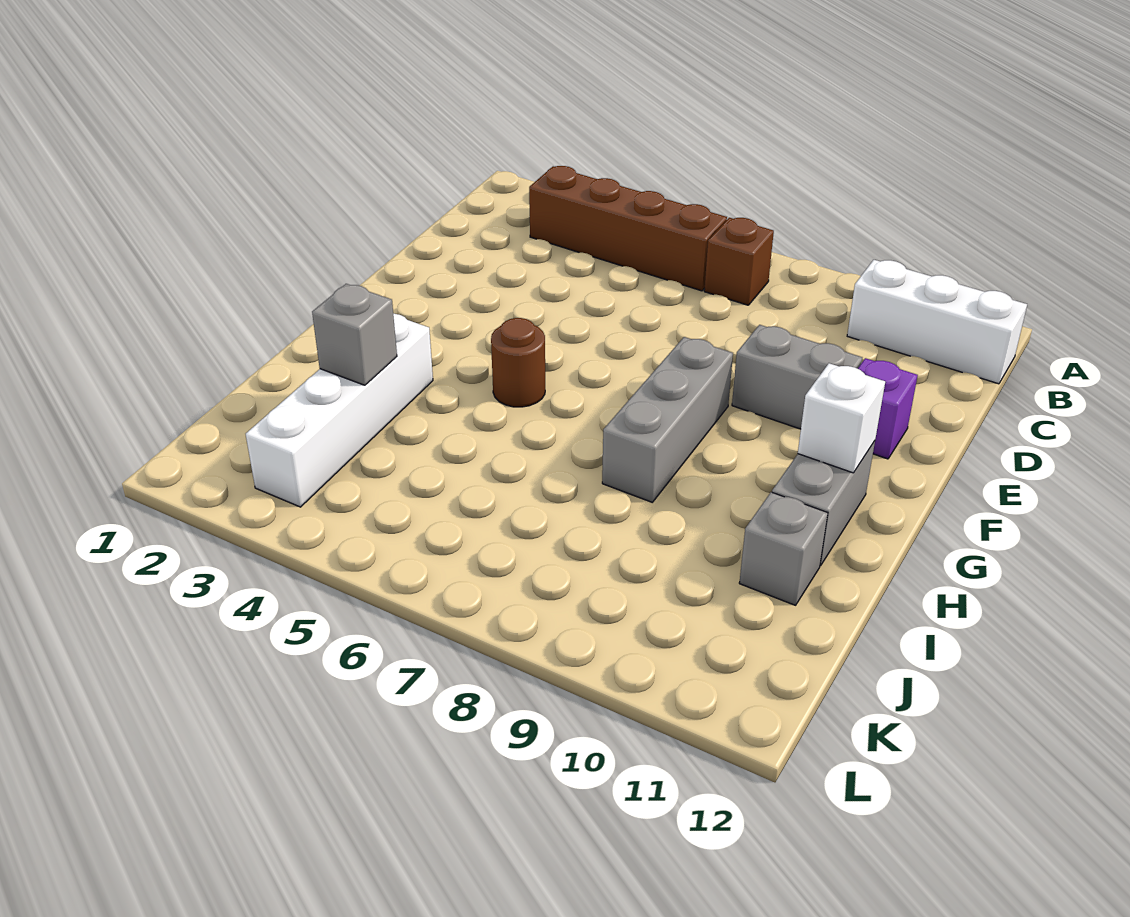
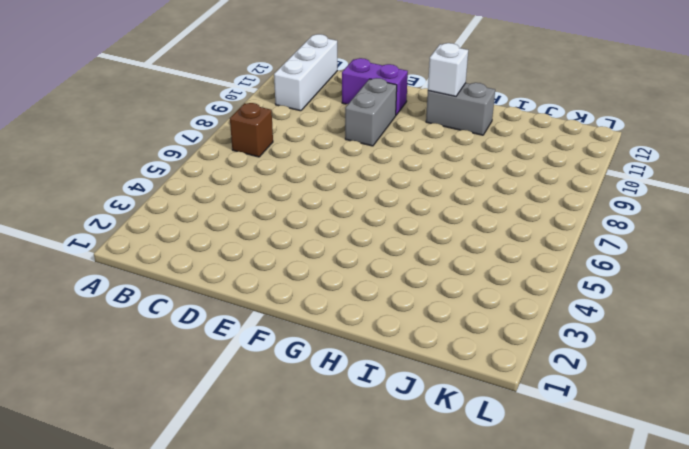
purple brick D11:E11 level 1 -> purple brick E11 level 1
none -> brown brick B3:B6 level 1
none -> grey brick F8:H8 level 1
none -> brown round brick G5 level 1

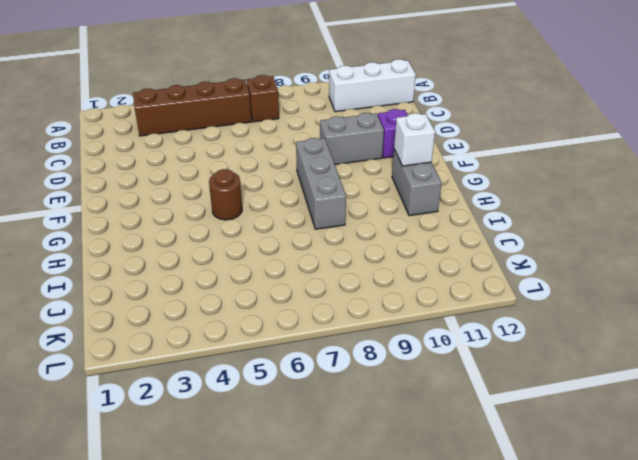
none -> white brick H3:K3 level 1
none -> grey brick I11 level 1
none -> grey brick I3 level 2

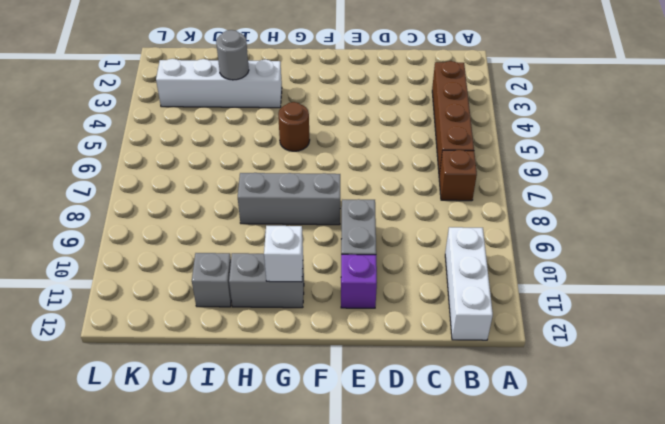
grey round brick I3 level 2 -> grey brick I3 level 2

